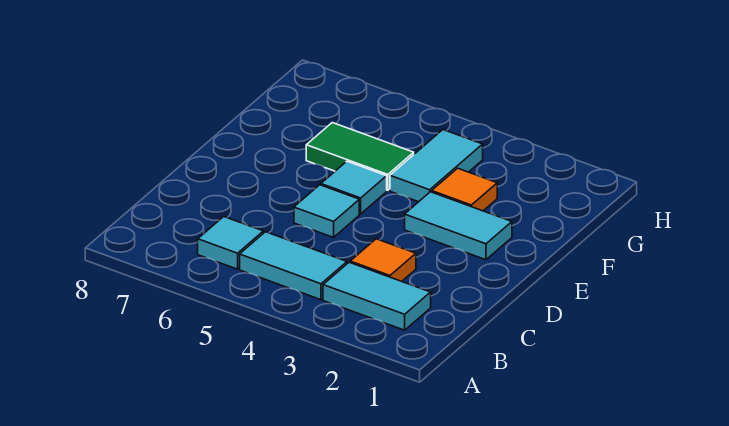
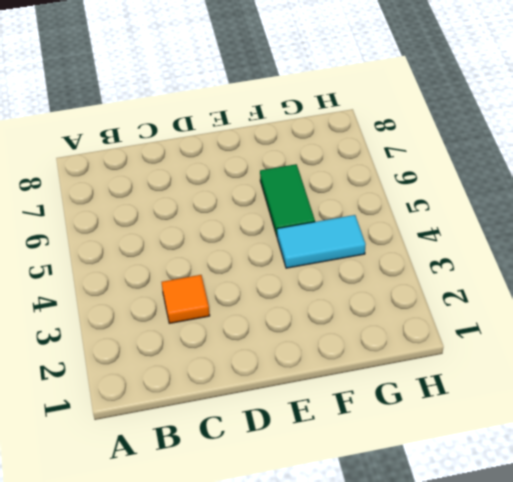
none -> cyan tile B2:B3 level 1
none -> cyan tile B4:B5 level 1

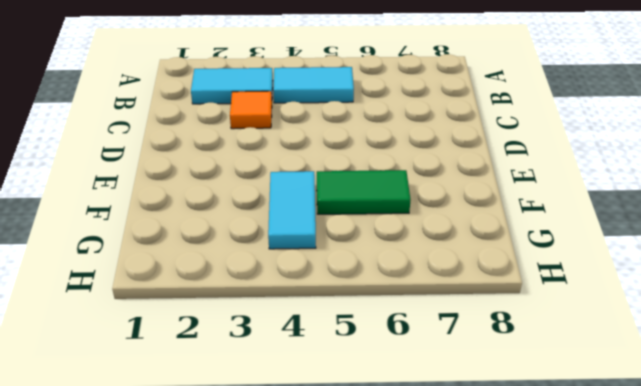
none -> cyan tile B6 level 1
none -> cyan tile D5 level 1

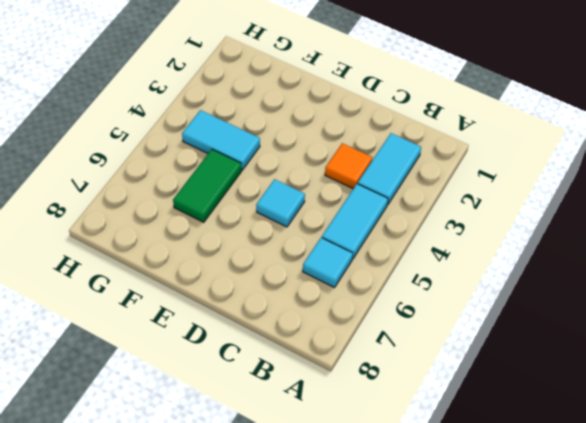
none -> cyan tile E2:E3 level 1
none -> cyan tile E5 level 1

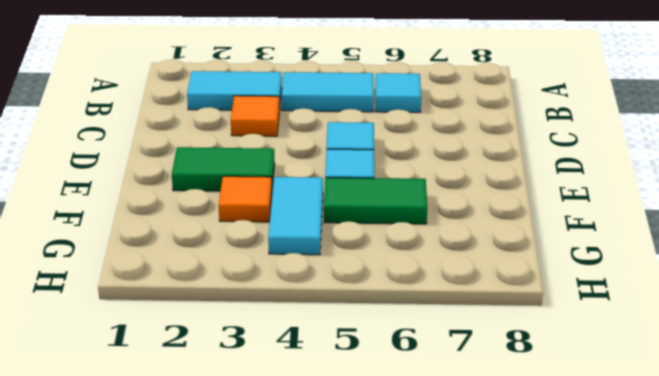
green tile E2:E3 level 1 -> cyan tile E2:E3 level 1

